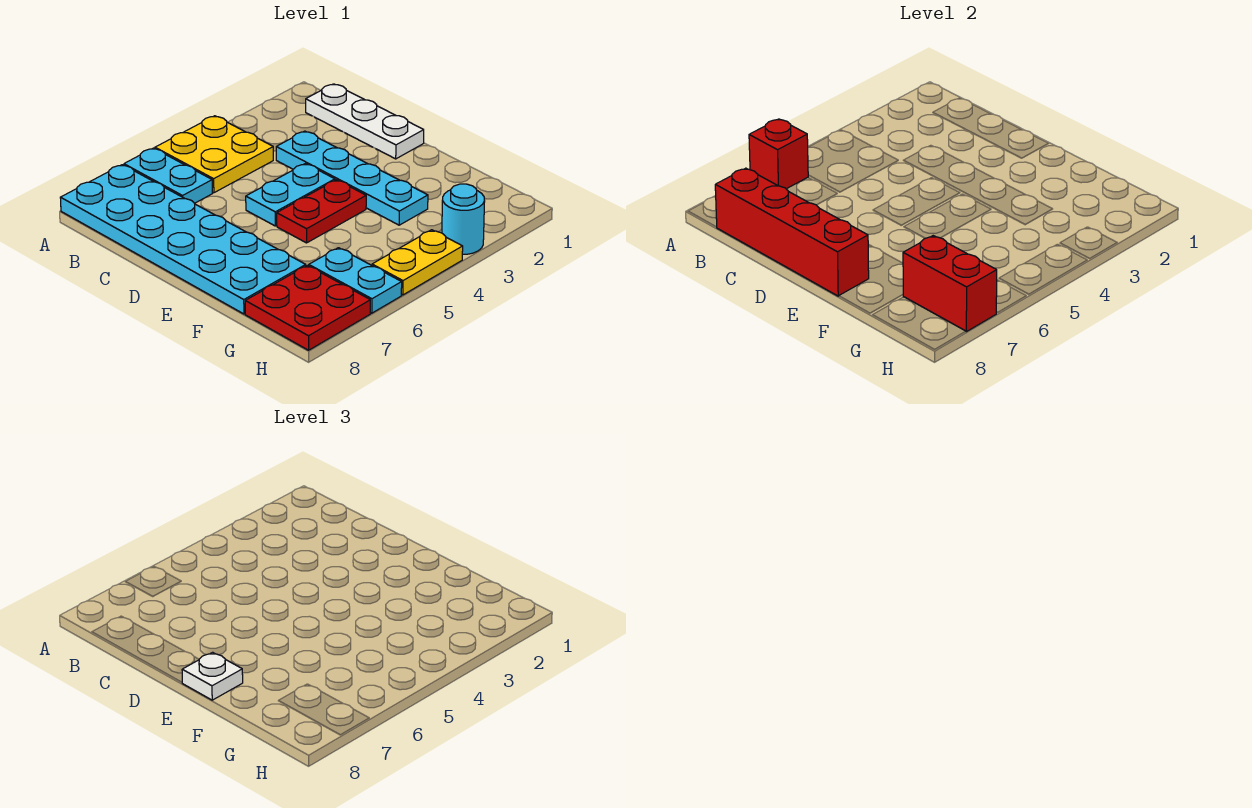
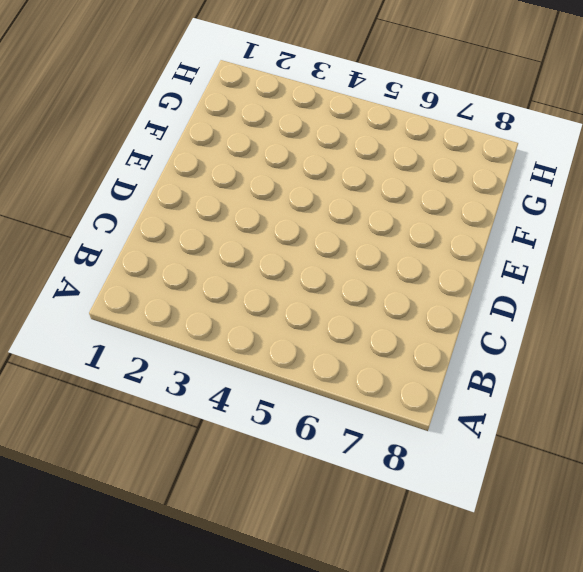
none -> yellow plate A4:B5 level 1
none -> cyan plate A6:B6 level 1
none -> cyan plate A7:F8 level 1

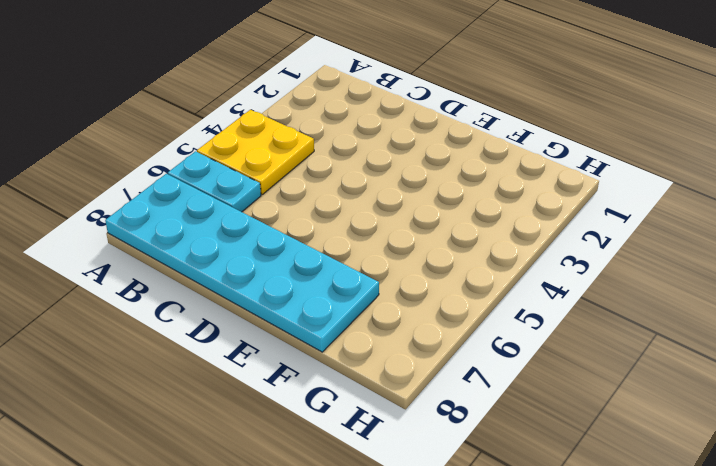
none -> white plate B1:D1 level 1
none -> cyan plate C3:F3 level 1
none -> cyan plate D4:D5 level 1

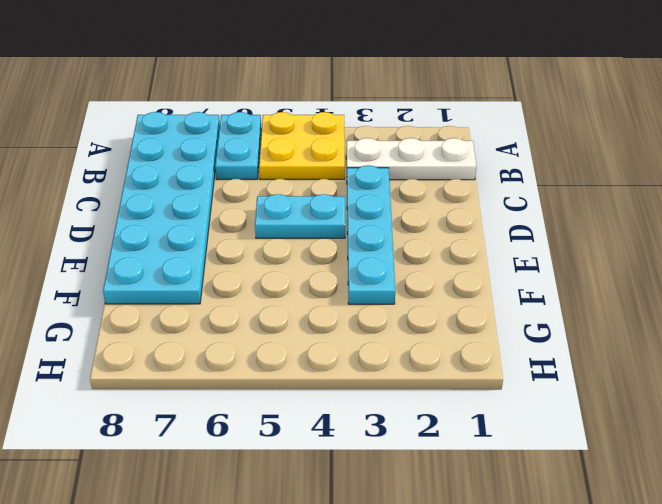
white plate B1:B3 level 1 -> white plate B1:D1 level 1
none -> red plate E4:E5 level 1
none -> cyan plate G6:H6 level 1
none -> red plate G7:H8 level 1

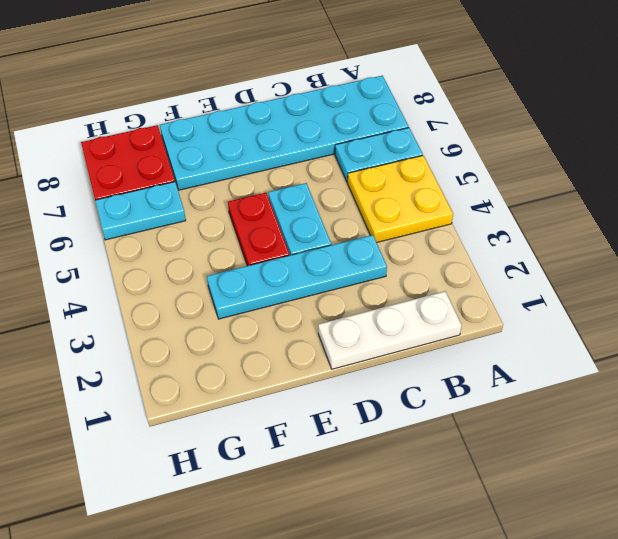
none -> cyan round brick H3 level 1
none -> yellow plate H4:H5 level 1
none -> red brick A6 level 2

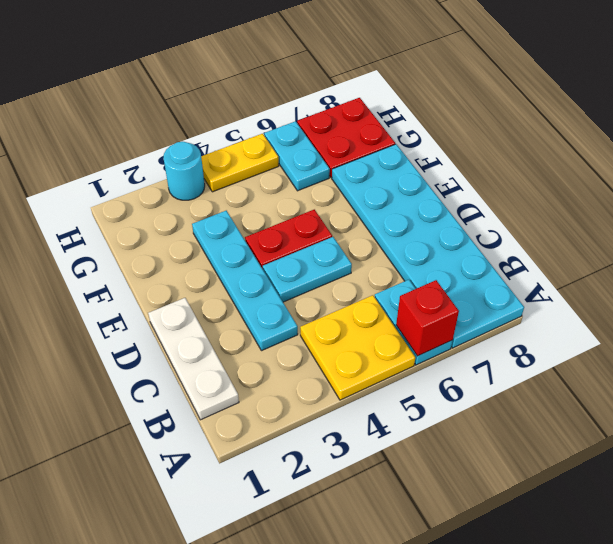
none -> red brick B8:E8 level 2
none -> red brick G7:H7 level 2
none -> white plate E8 level 3

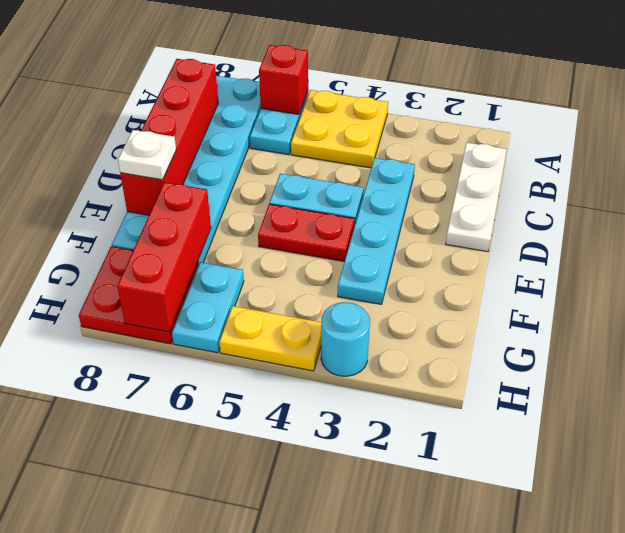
red brick F7:H7 level 2 -> red brick G7:H7 level 2

